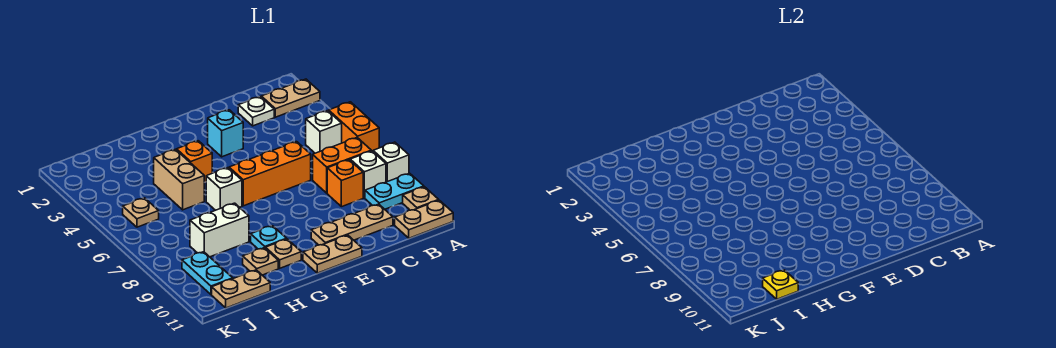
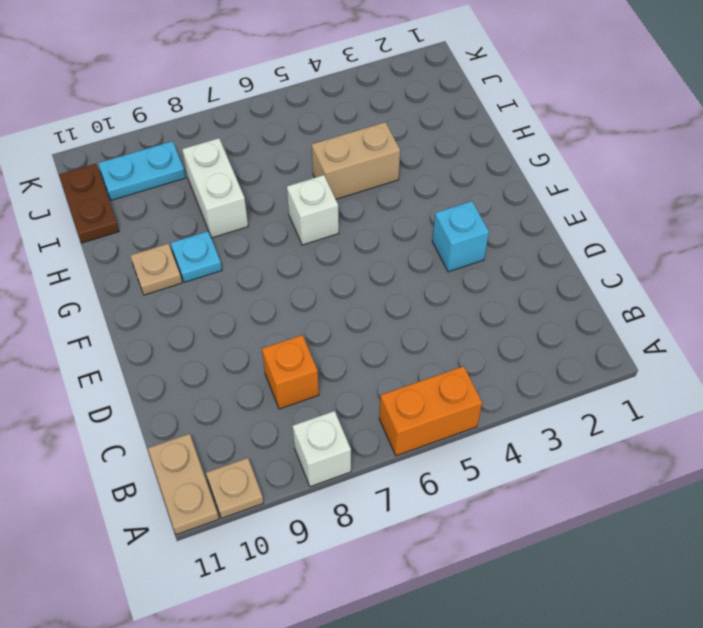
brown plate I11:J11 level 1 -> tan plate I11:J11 level 1
none -> tan plate A2:B2 level 1
none -> cyan plate A9:B9 level 1
none -> white brick B5 level 1

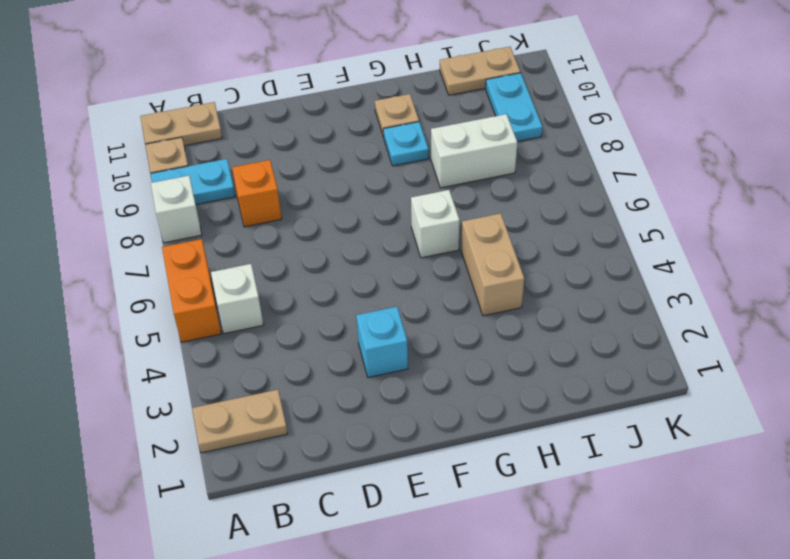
none -> orange brick B7:C7 level 1
none -> white brick B8 level 1
none -> white plate C2 level 1

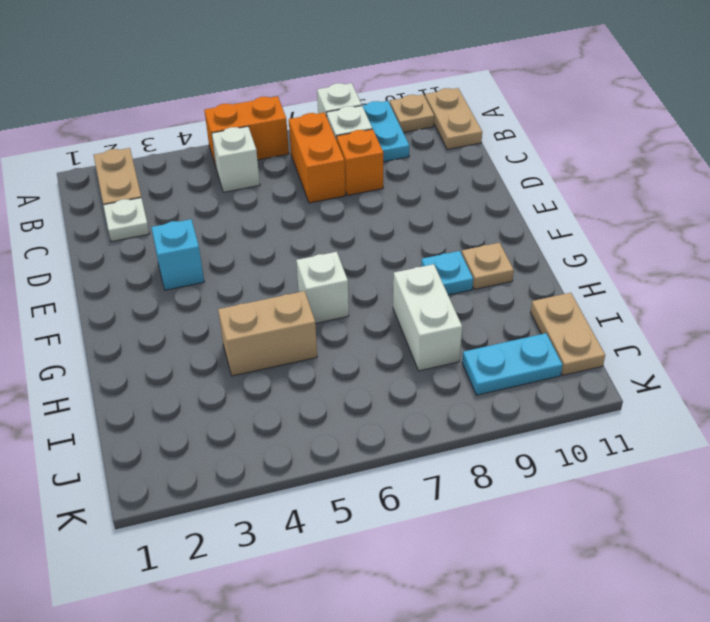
none -> tan plate C10:E10 level 1
none -> orange brick D6:F6 level 1
none -> tan plate E11:F11 level 1

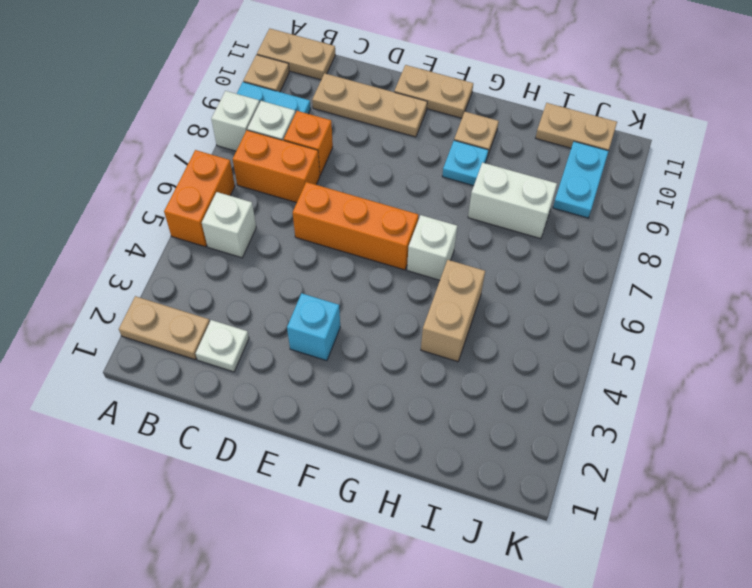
none -> orange brick G4 level 1
none -> tan plate H10 level 1
none -> tan plate J5 level 1

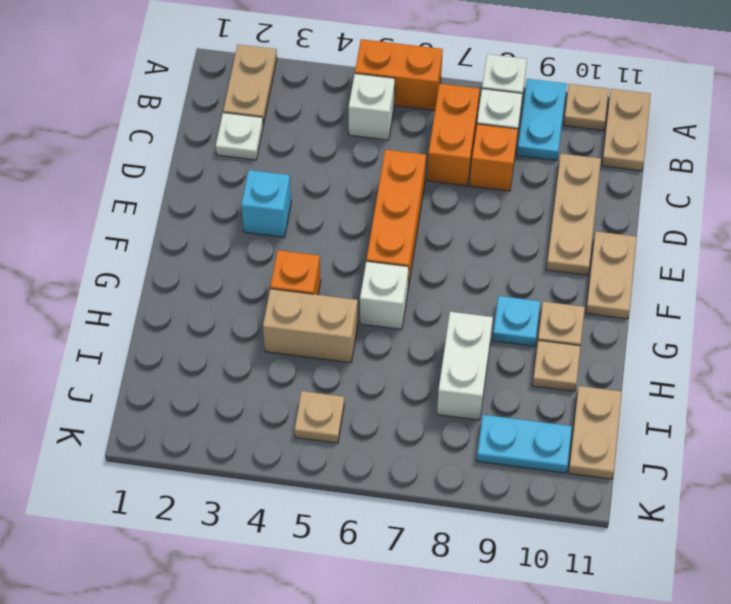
none -> yellow plate I11 level 2

